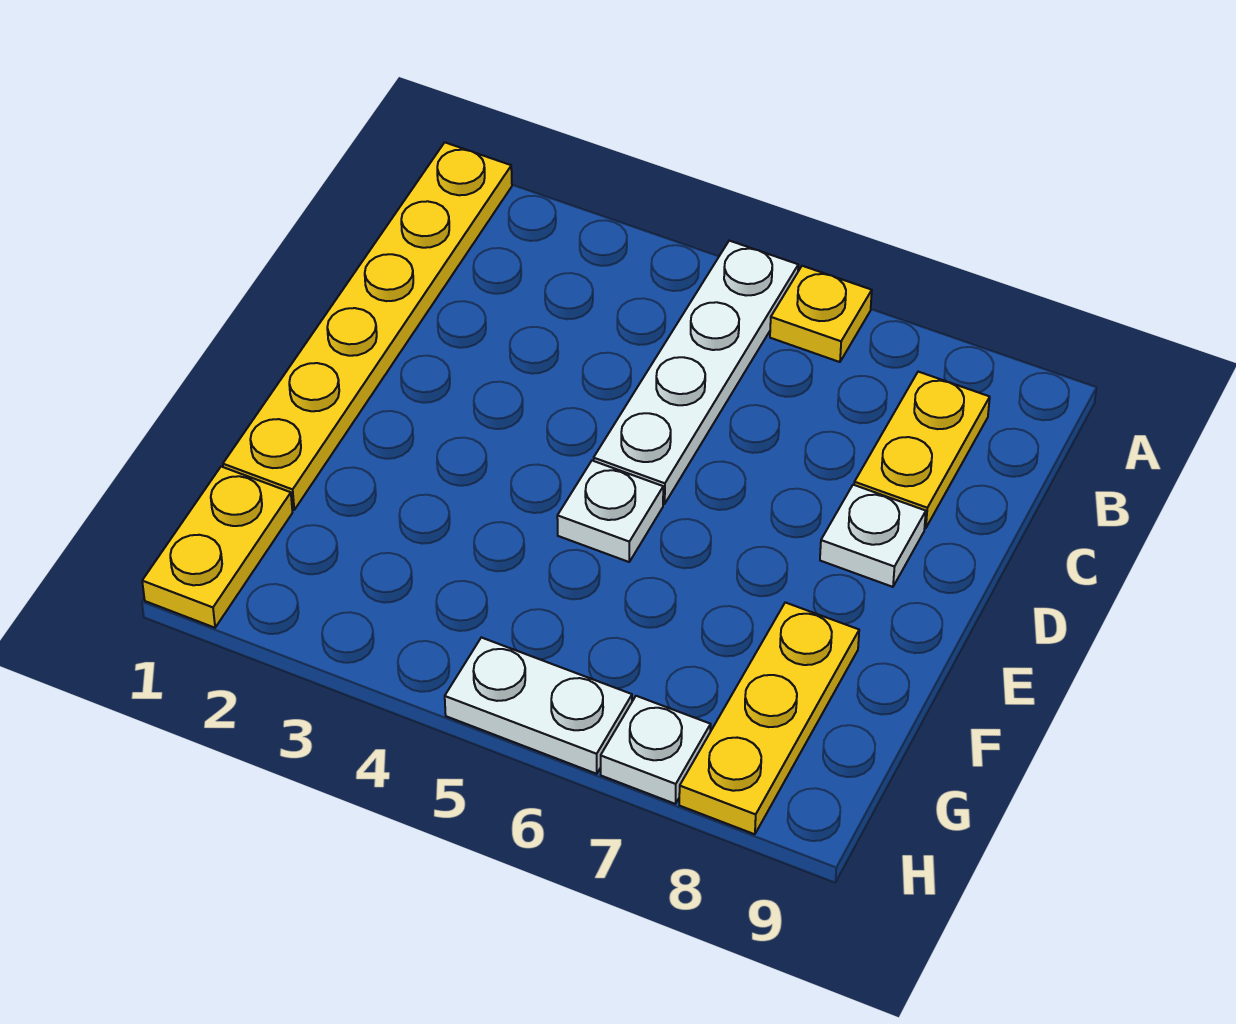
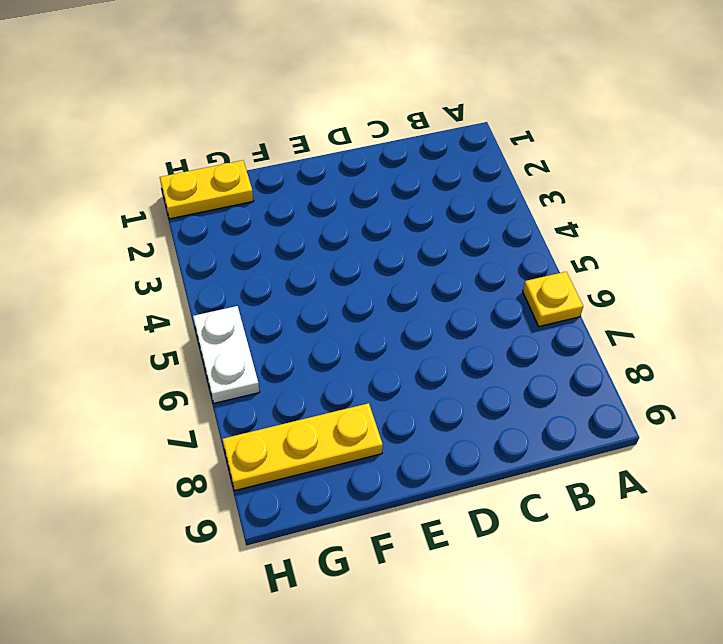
none -> yellow plate A1:F1 level 1
none -> white plate A5:D5 level 1

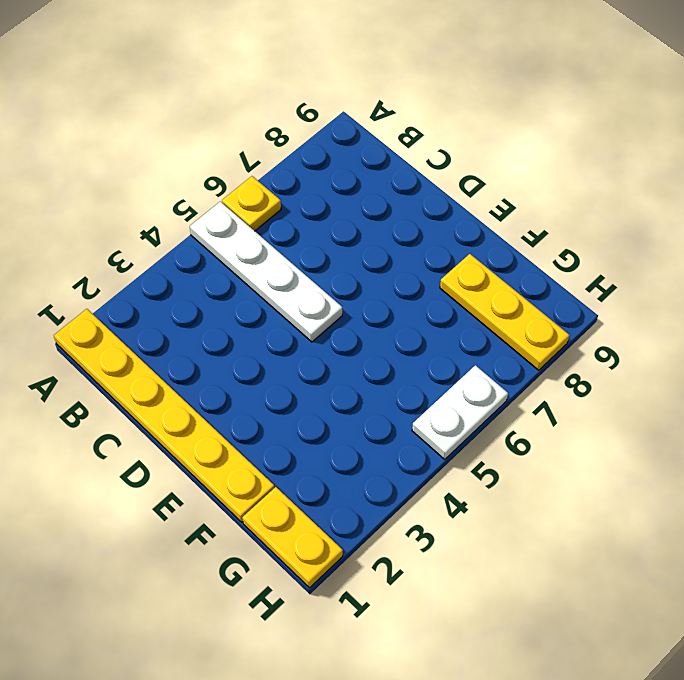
none -> yellow plate B8:C8 level 1
none -> white plate D8 level 1

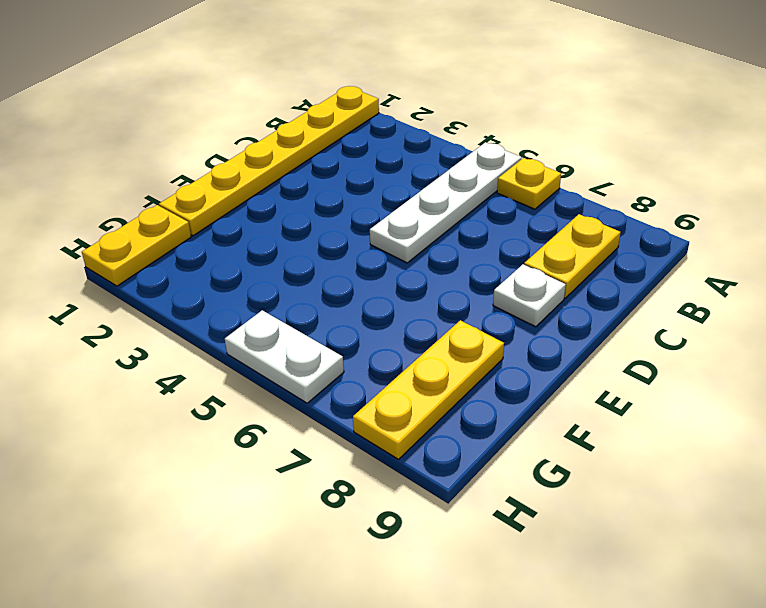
none -> white plate E5 level 1
none -> white plate H7 level 1

